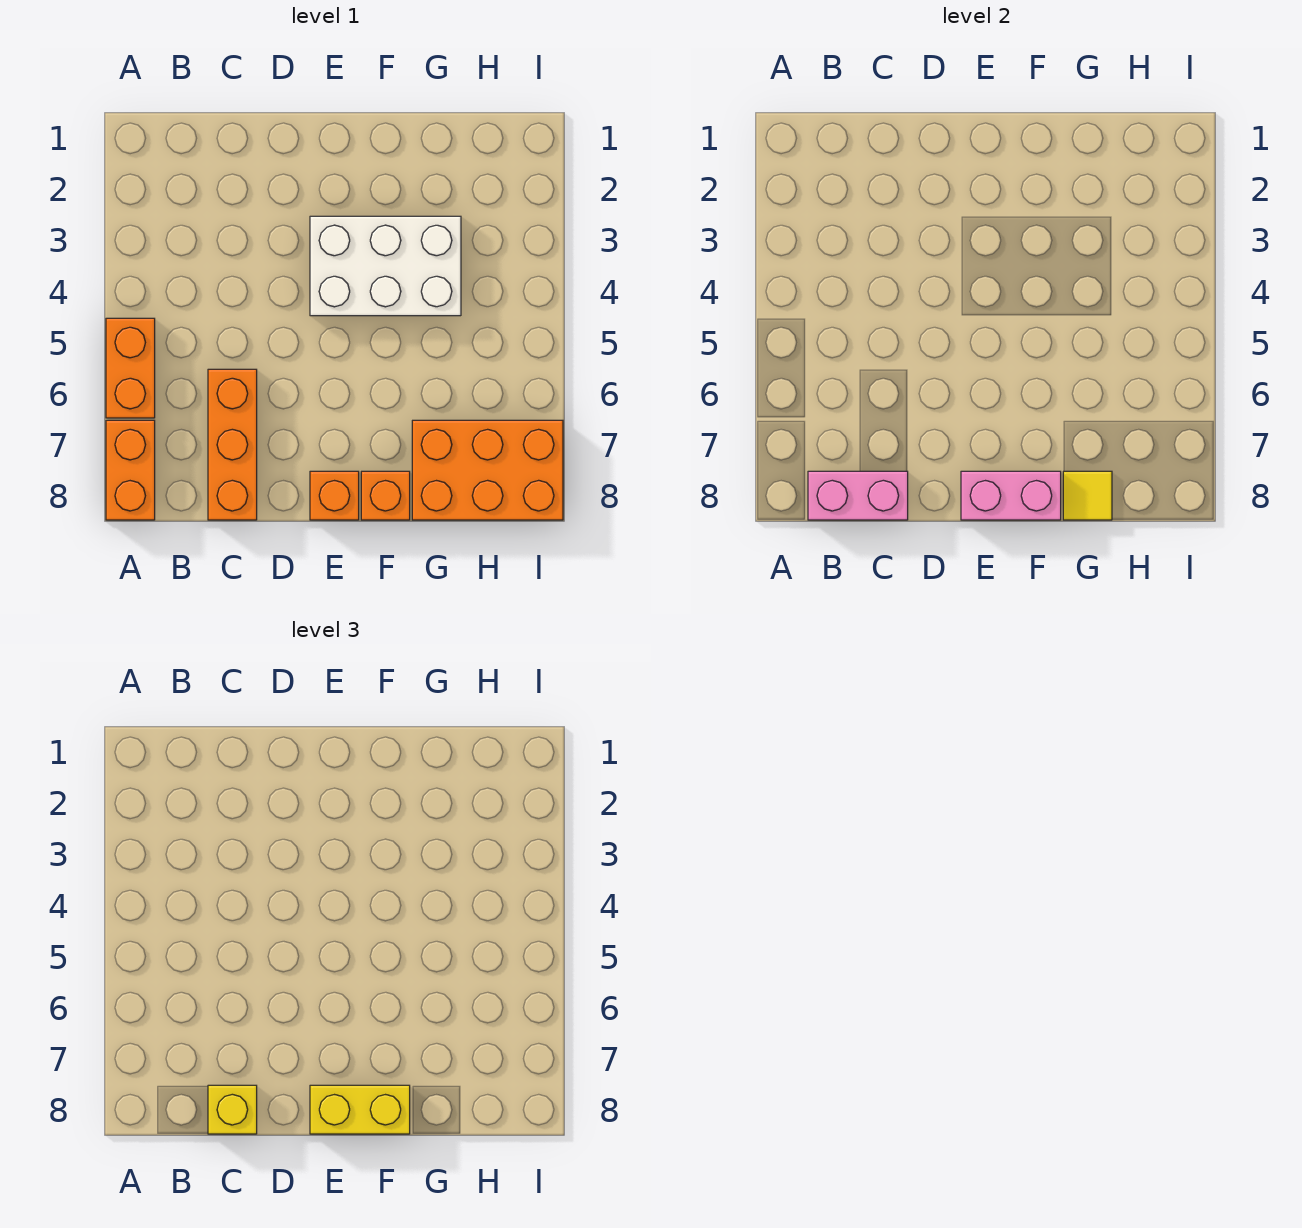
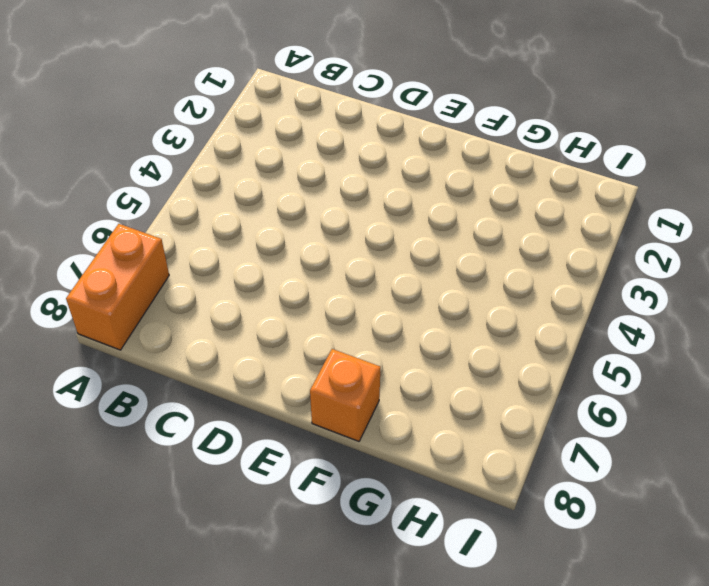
none -> orange brick A5:A6 level 1
none -> orange brick C6:C8 level 1
none -> white brick E3:G4 level 1

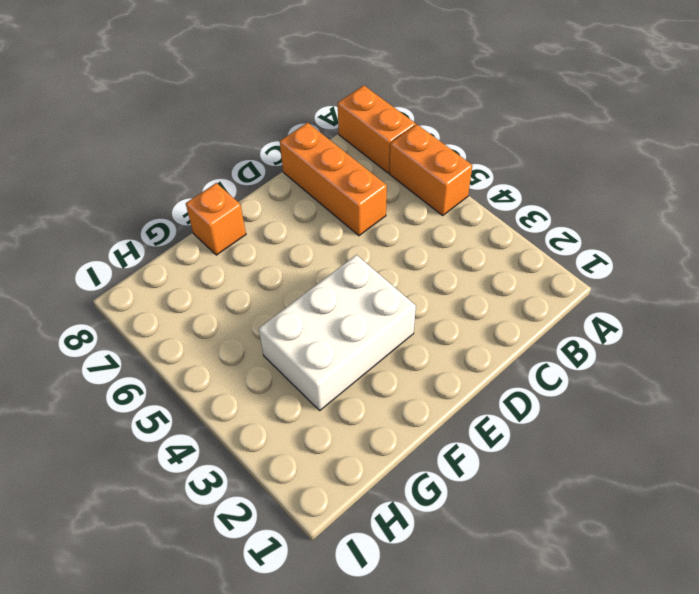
none -> orange brick E8 level 1
none -> orange brick G7:I8 level 1
none -> pink brick B8:C8 level 2

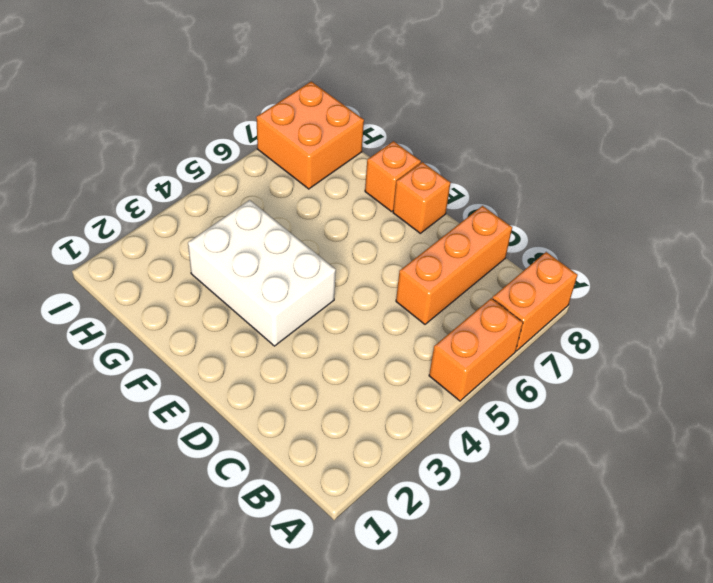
orange brick H7:I8 level 1 -> orange brick G7:I8 level 1
none -> pink brick B8:C8 level 2
none -> pink brick E8:F8 level 2
none -> yellow tile G8 level 2

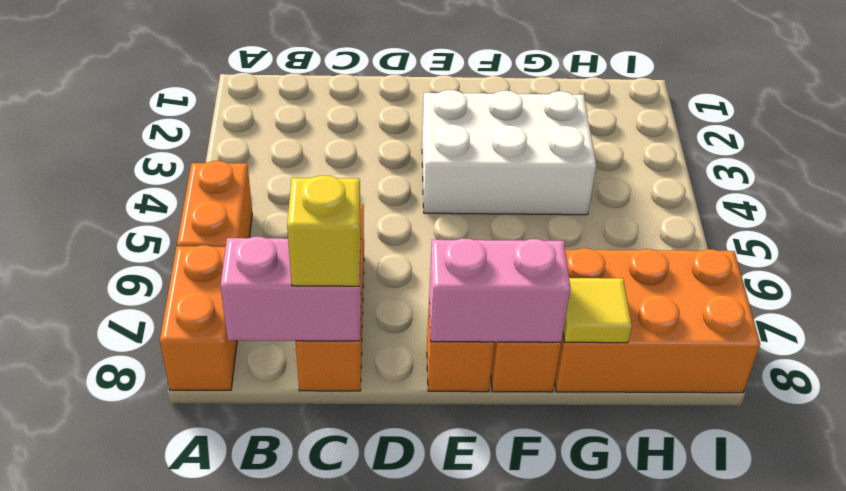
none -> yellow brick E8:F8 level 3

